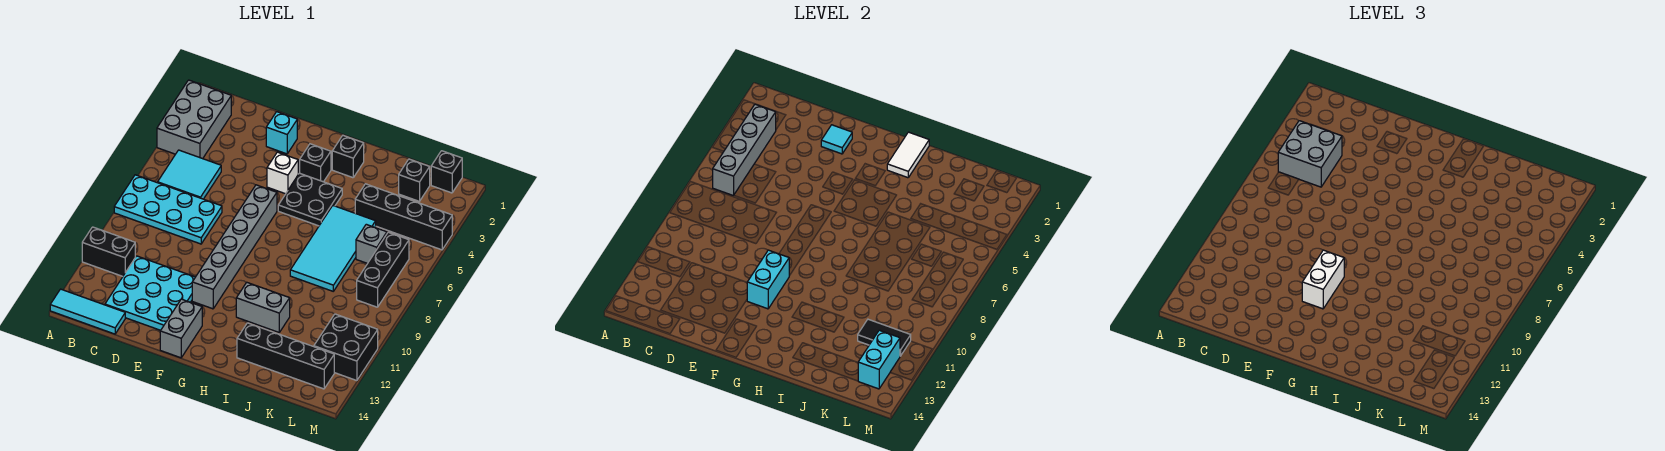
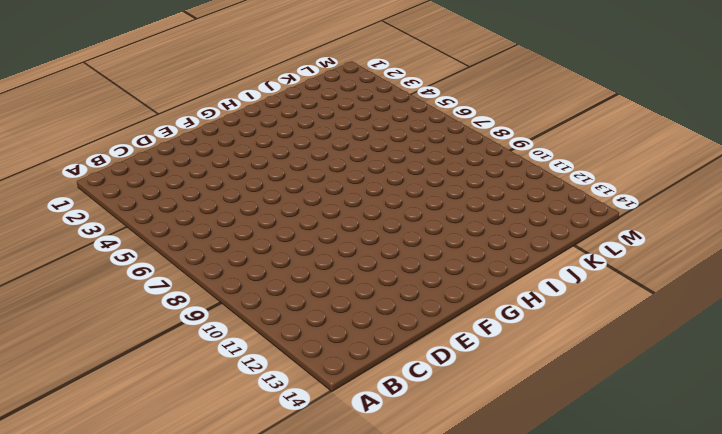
none -> grey brick A2:B4 level 1
none -> cyan plate A7:D8 level 1
none -> black brick A11:B11 level 1
none -> cyan tile A14:C14 level 1

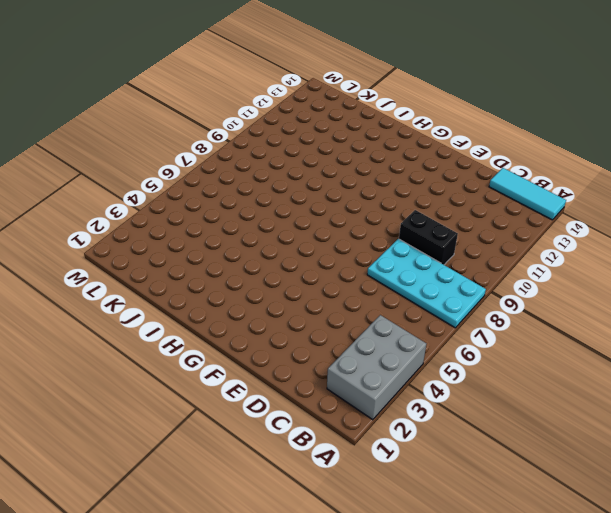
black brick C9:D9 level 1 -> black brick A11:B11 level 1
none -> cyan tile B5:C6 level 1
none -> cyan plate C11:E13 level 1
none -> cyan brick E2 level 1
none -> white brick F4 level 1

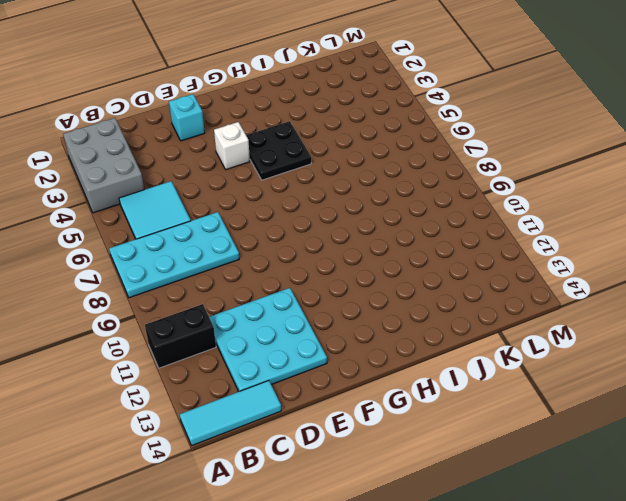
none -> grey brick F6:F11 level 1
none -> grey brick F13:F14 level 1
none -> black brick G3 level 1
none -> black brick H2 level 1

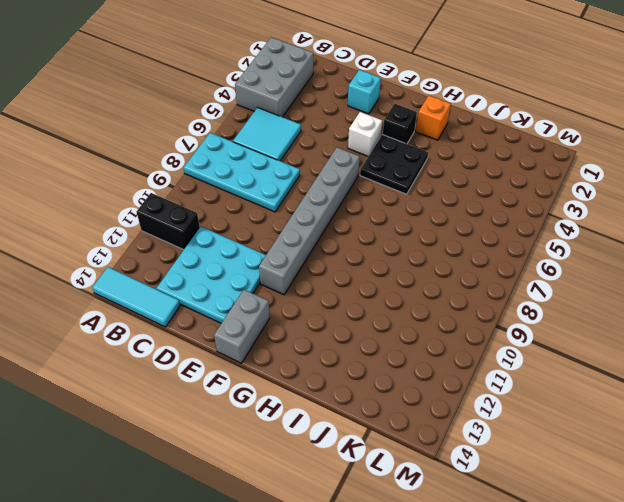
orange brick H2 level 1 -> black brick H2 level 1
none -> grey brick H11:I11 level 1
none -> cyan tile I5:J8 level 1
none -> black brick I13:L13 level 1
none -> black brick J4:M4 level 1

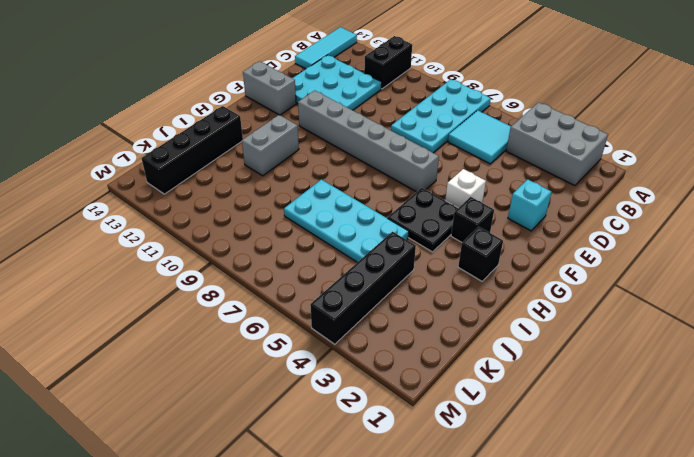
cyan plate I5:J8 level 1 -> cyan tile I5:J8 level 1
none -> black brick K2 level 1
none -> grey brick K6 level 1
none -> black brick L1 level 1
none -> black brick L6:L8 level 1

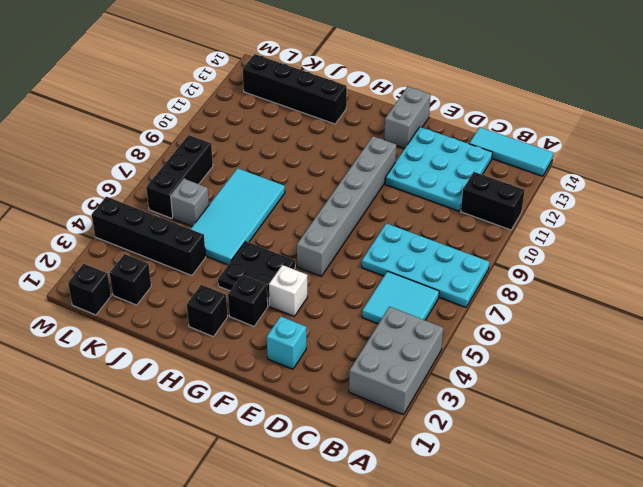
none -> grey brick H11:I11 level 1
none -> black brick L11:M12 level 1
none -> grey brick B3:B6 level 2
none -> cyan tile E2 level 2

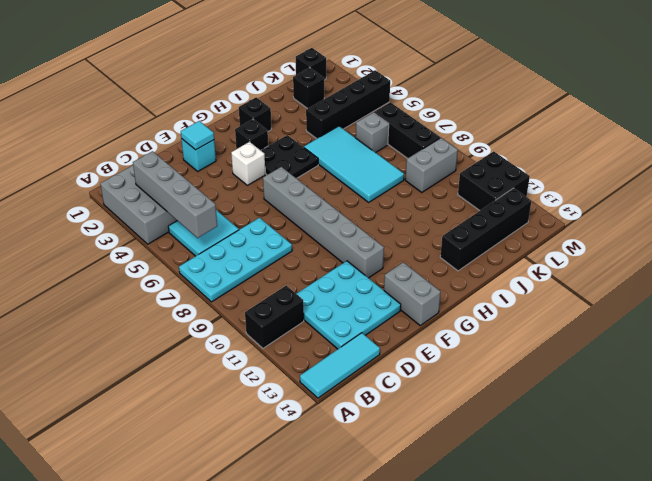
grey brick K9:L9 level 1 -> grey brick H11:I11 level 1
none -> cyan brick F10:F11 level 2
none -> white tile H1:H2 level 2
none -> black tile K11:L11 level 2
none -> cyan brick L12:L13 level 2

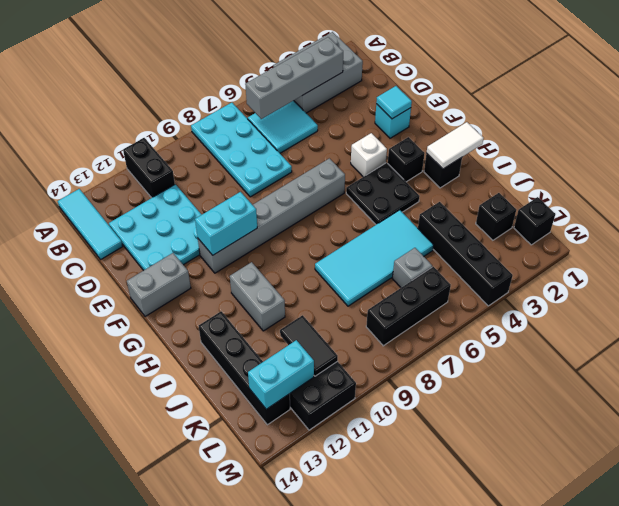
none -> grey brick B4:C5 level 3
none -> white brick F10:F11 level 3

